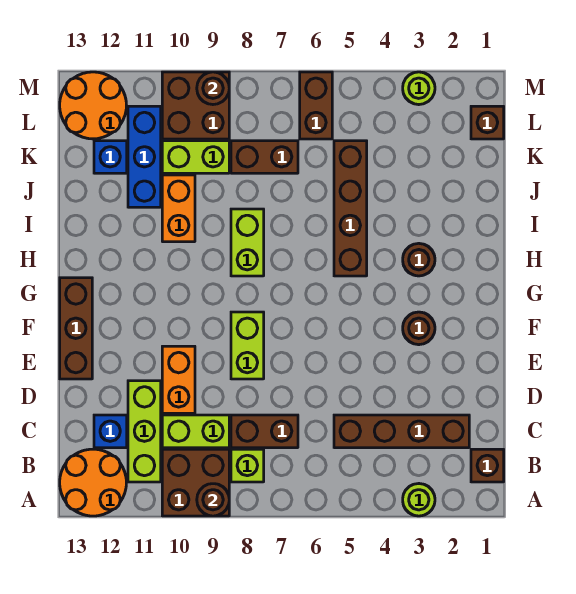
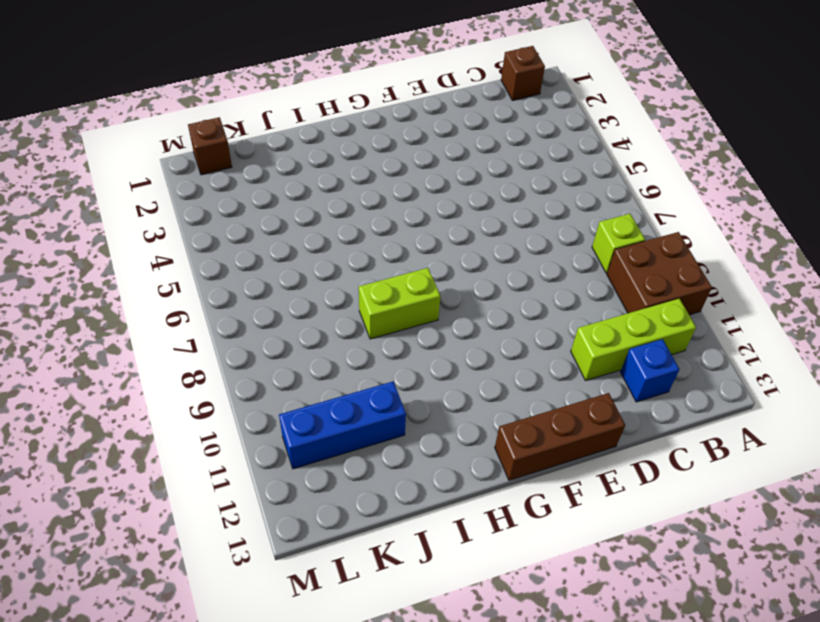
none -> lime round brick A3 level 1
none -> orange round brick A12:B13 level 1
none -> brown brick C2:C5 level 1

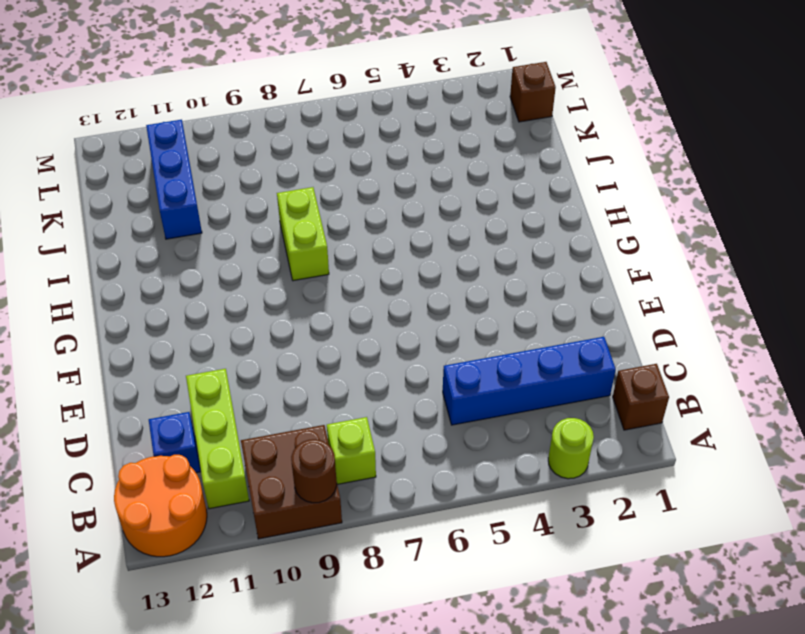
blue brick C2:C5 level 1 -> brown brick C2:C5 level 1
none -> brown brick C7:C8 level 1
none -> lime brick C9:C10 level 1
none -> orange brick D10:E10 level 1

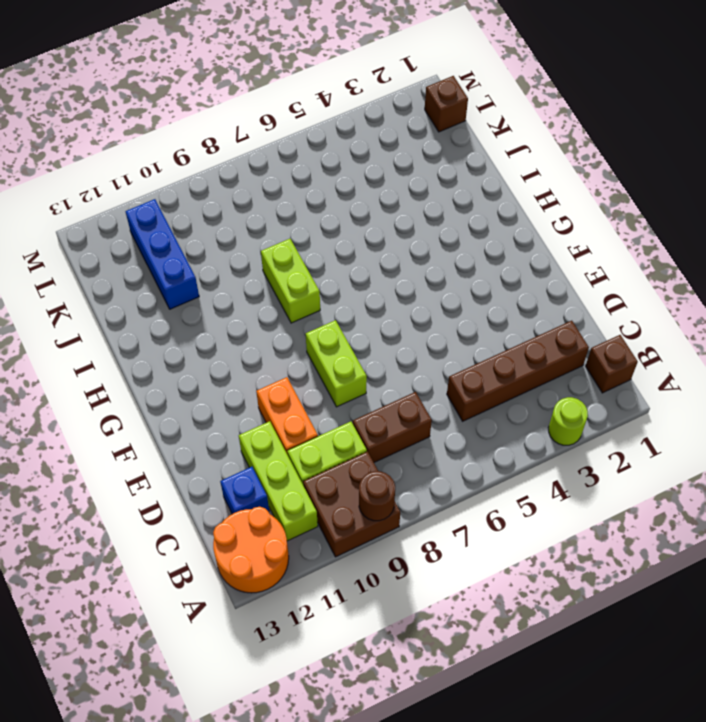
none -> lime brick B8 level 1
none -> brown brick E13:G13 level 1
none -> brown round brick F3 level 1

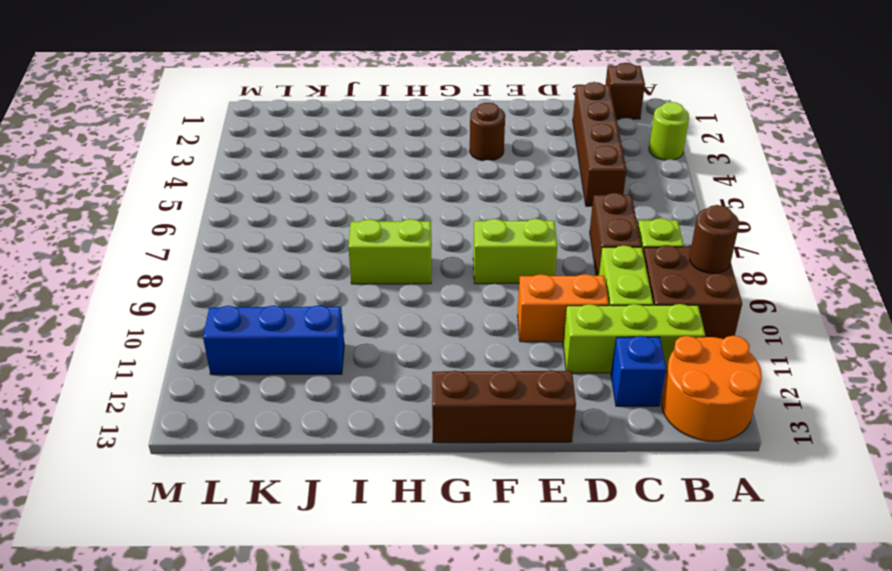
none -> brown round brick H3 level 1
none -> brown brick H5:K5 level 1
none -> orange brick I10:J10 level 1

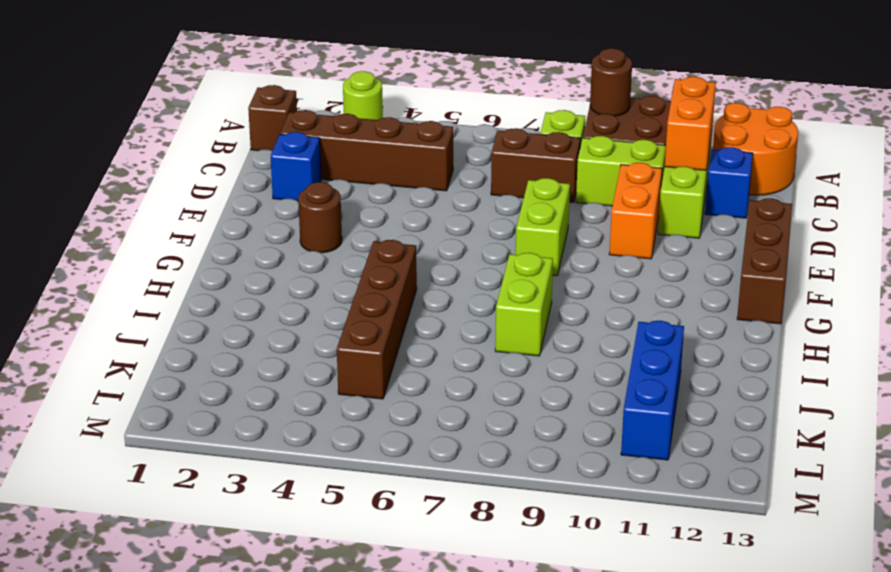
orange brick B11:C11 level 2 -> orange brick I10:J10 level 1
blue brick D2 level 1 -> blue brick K12 level 1
none -> brown round brick H3 level 1
none -> brown brick K7:K8 level 1
none -> lime brick K9:K10 level 1

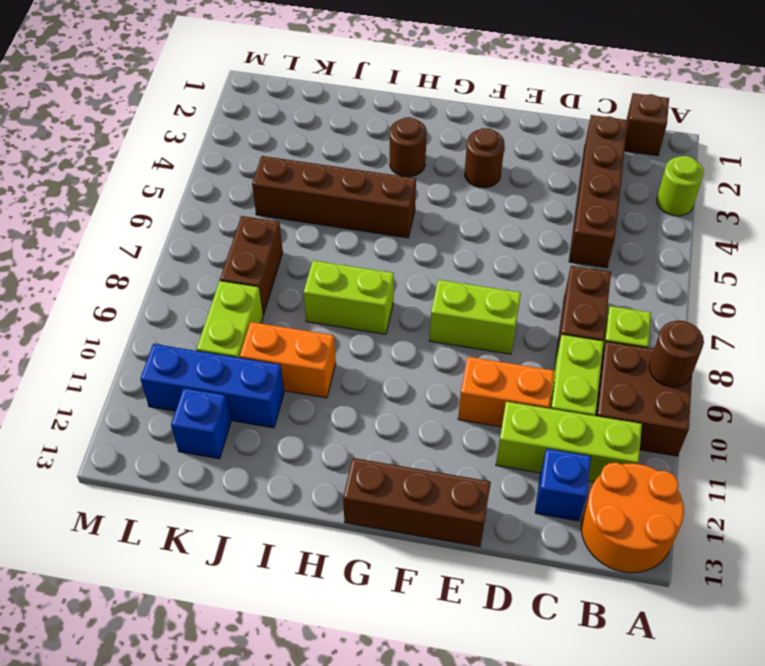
none -> brown brick L1 level 1
none -> brown brick L6:M6 level 1
none -> brown brick L9:M10 level 1

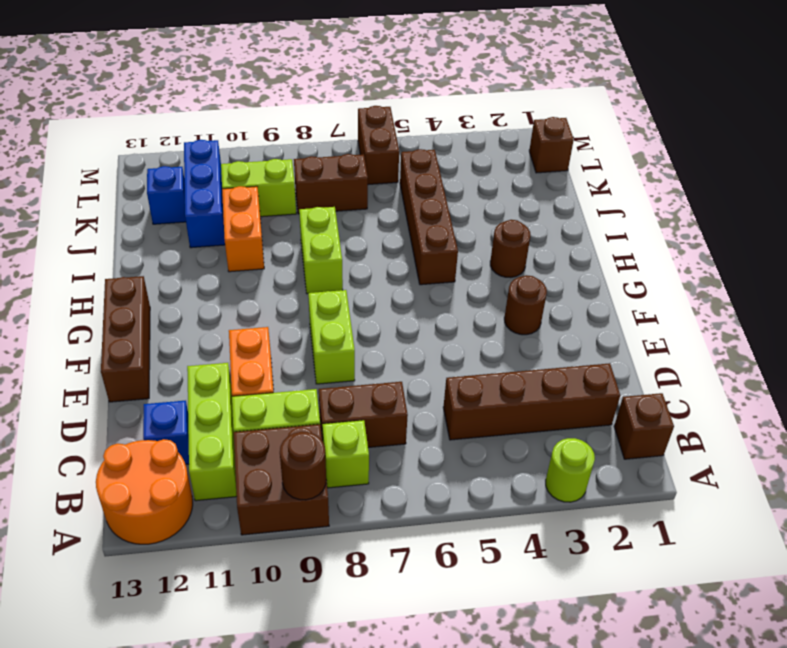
none -> brown brick L9:M10 level 1
none -> orange round brick L12:M13 level 1
none -> lime round brick M3 level 1

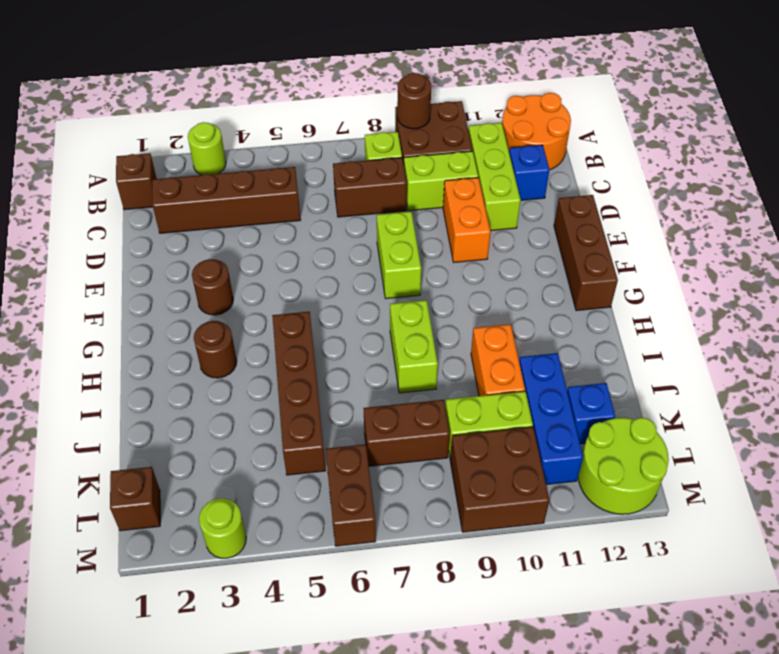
lime round brick L12:M13 level 1 -> orange round brick L12:M13 level 1
none -> brown round brick M9 level 2

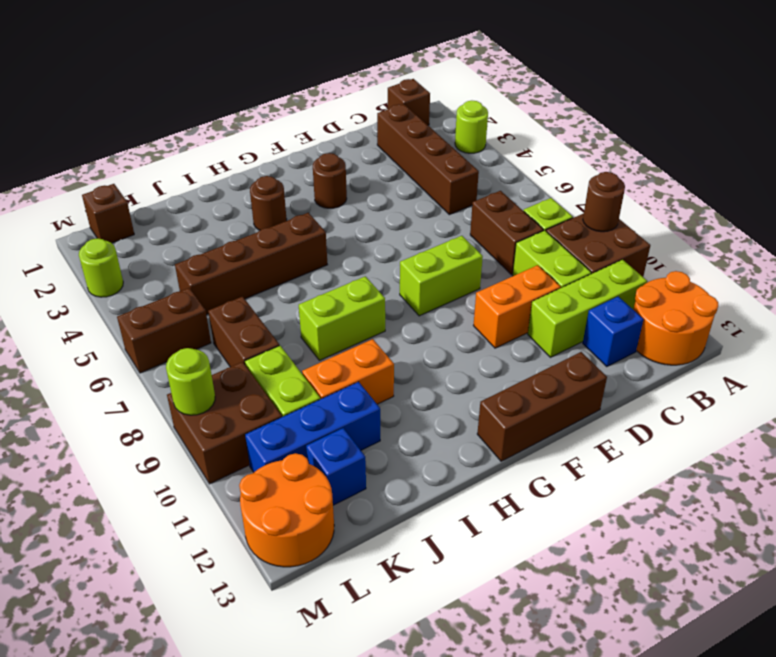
lime round brick M9 level 2 -> brown round brick M9 level 2

